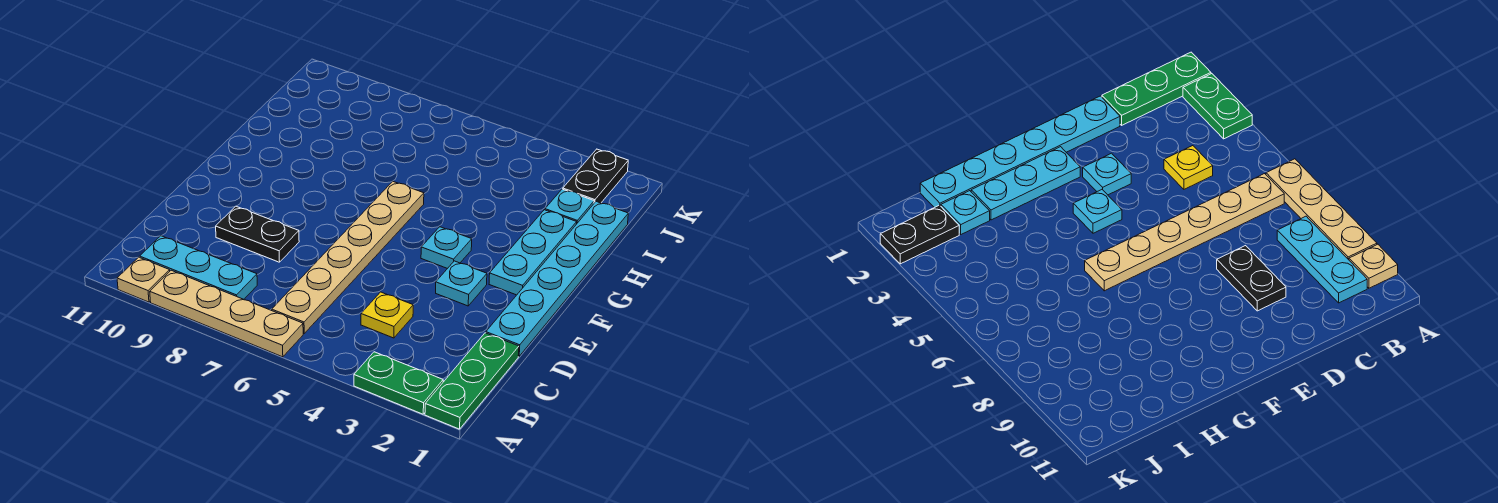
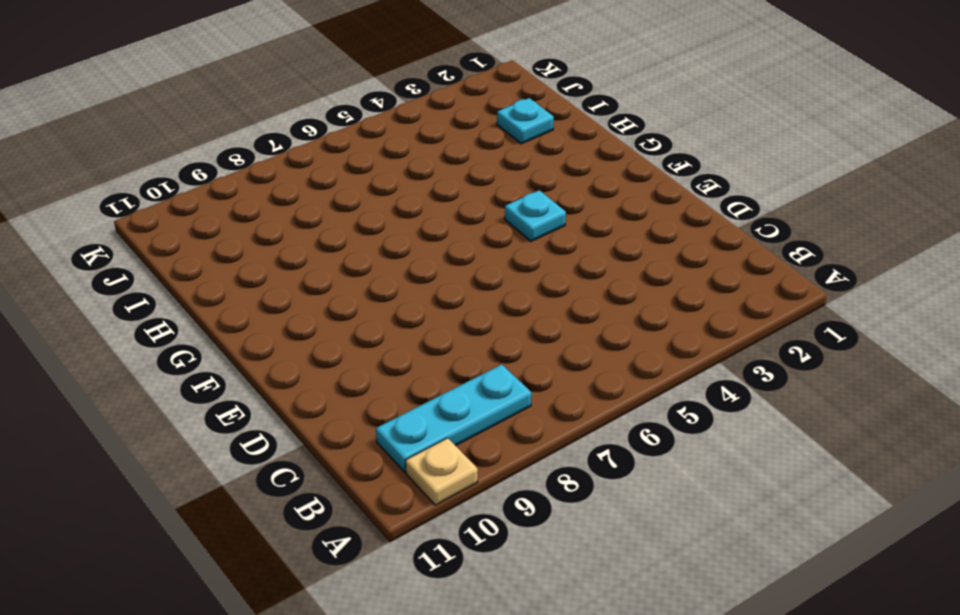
none -> green plate A1:C1 level 1
none -> green plate A2:A3 level 1
none -> tan plate A6:A9 level 1

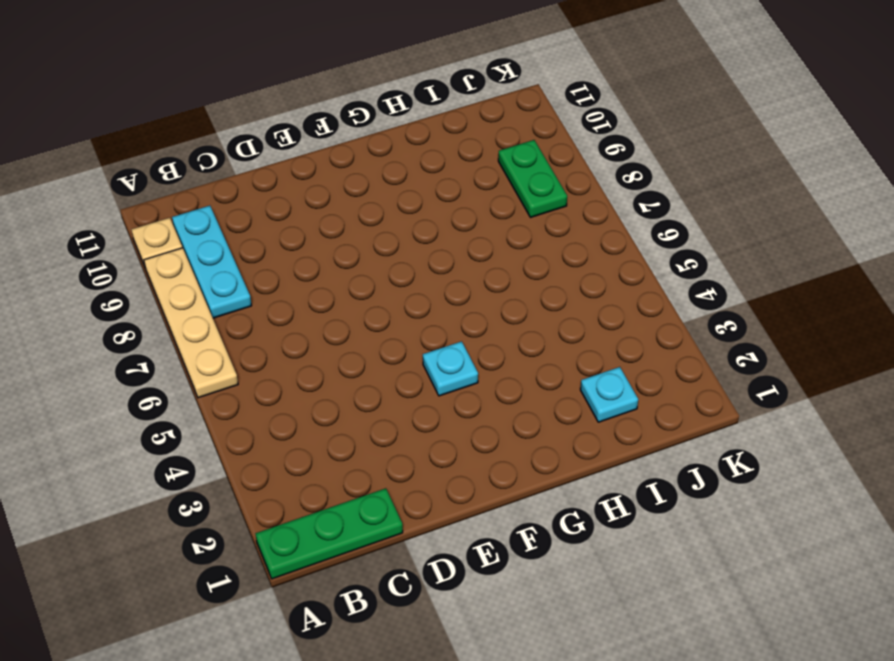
green plate J8:J9 level 1 -> green plate A2:A3 level 1
none -> tan plate B6:G6 level 1
none -> yellow plate C4 level 1
none -> cyan plate D1:I1 level 1

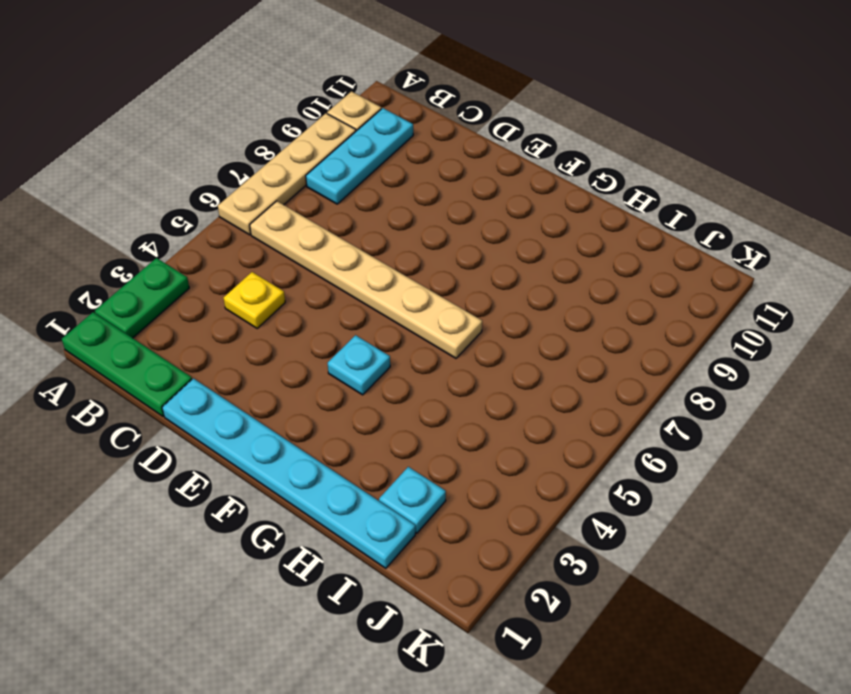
none -> black plate D8:D9 level 1
none -> cyan plate E3 level 1
none -> cyan plate F2:H2 level 1

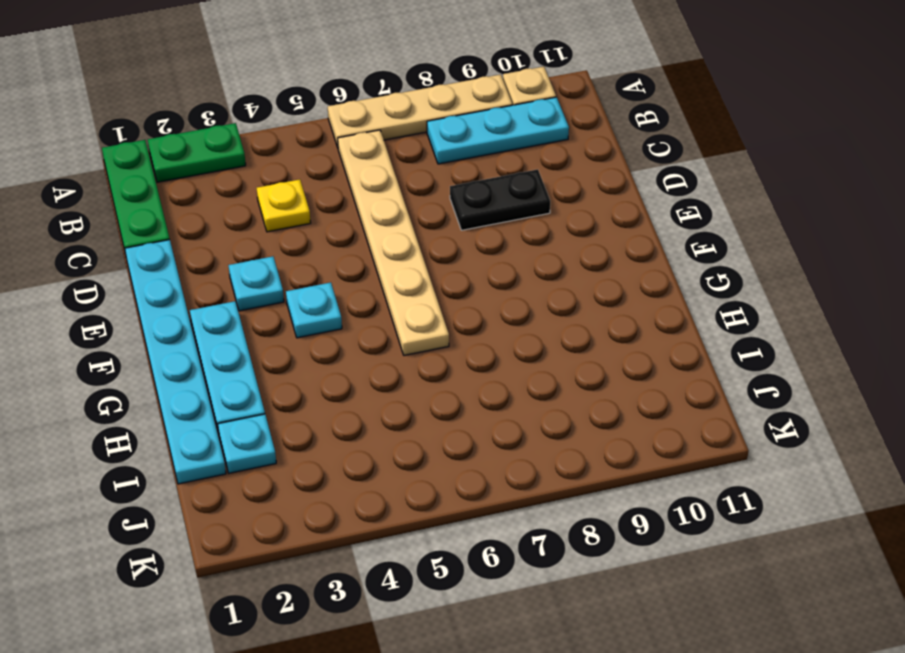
none -> black plate J2:K2 level 1

